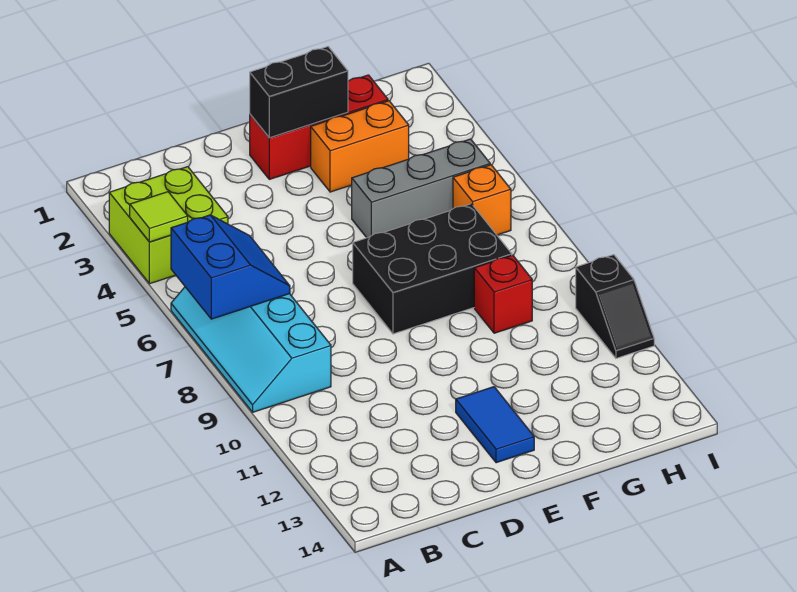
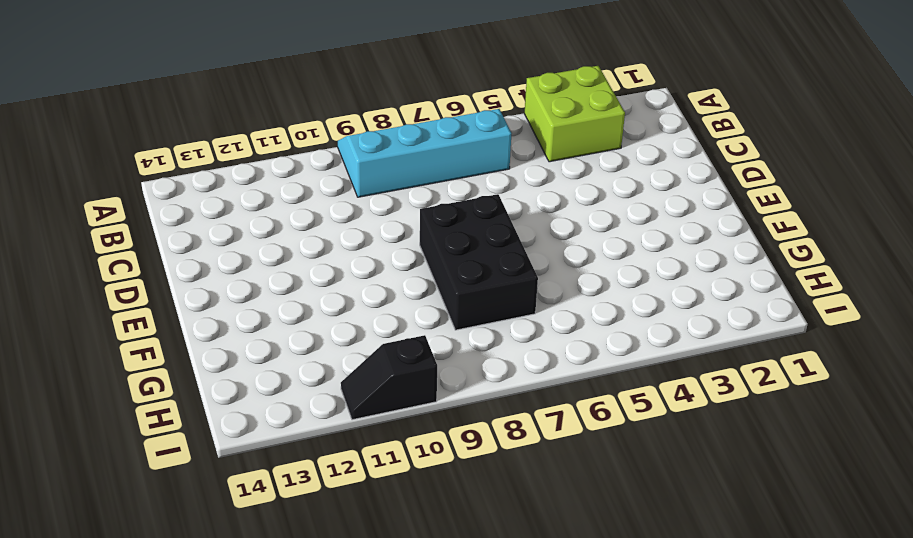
none -> red brick E2:G2 level 1
none -> blue tile E12:E13 level 1
none -> orange brick F3:G3 level 1

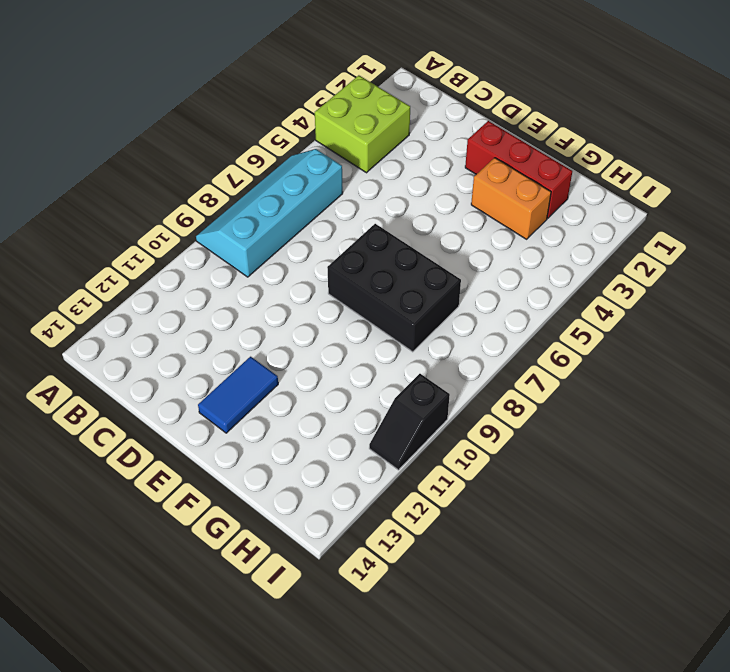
none -> grey brick F5:H5 level 1
none -> red brick G9 level 1
none -> orange brick H6 level 1

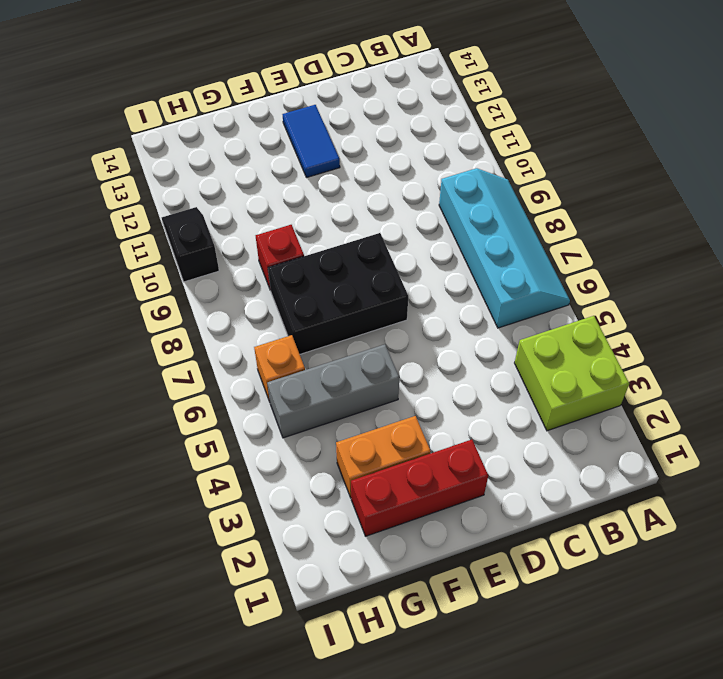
none -> lime tile A4 level 2
none -> blue slope A6:B7 level 2 top A
none -> black brick E2:F2 level 2

